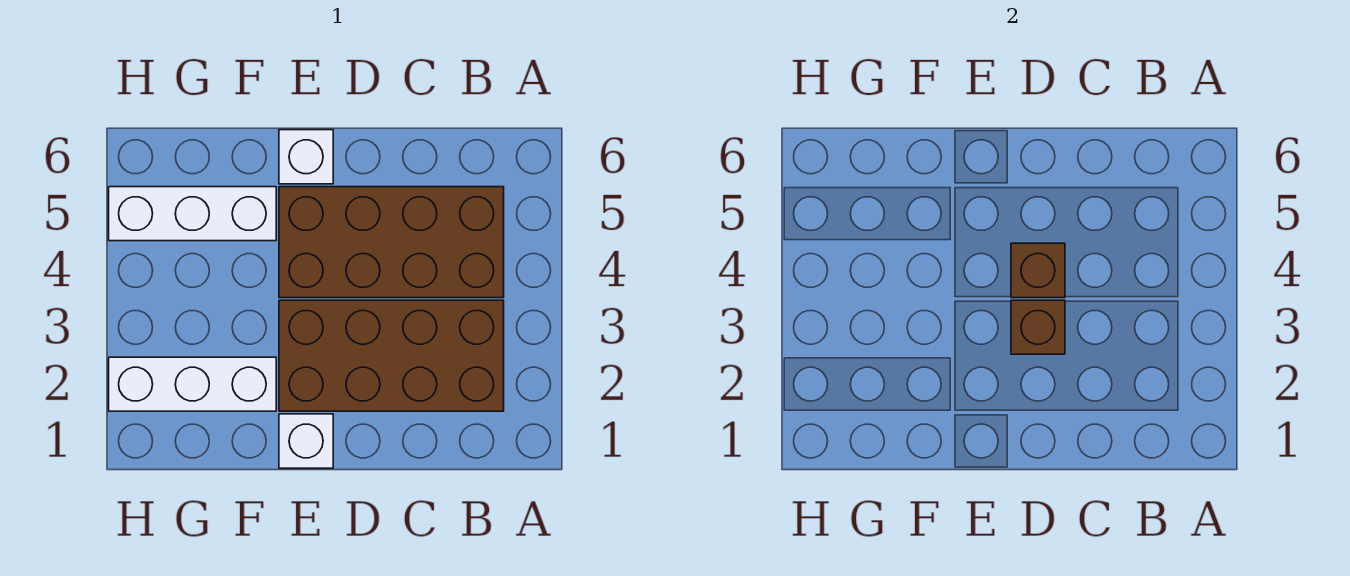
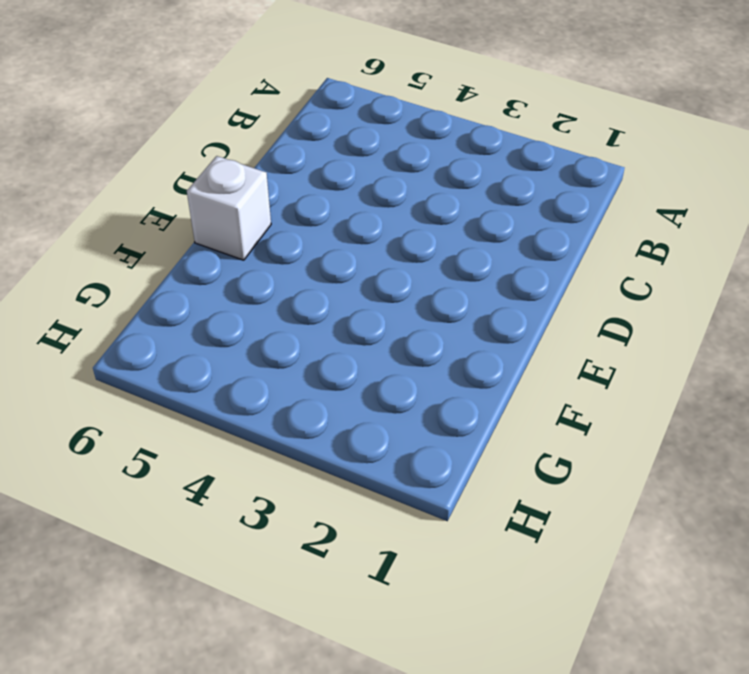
none -> brown brick B2:E3 level 1
none -> brown brick B4:E5 level 1

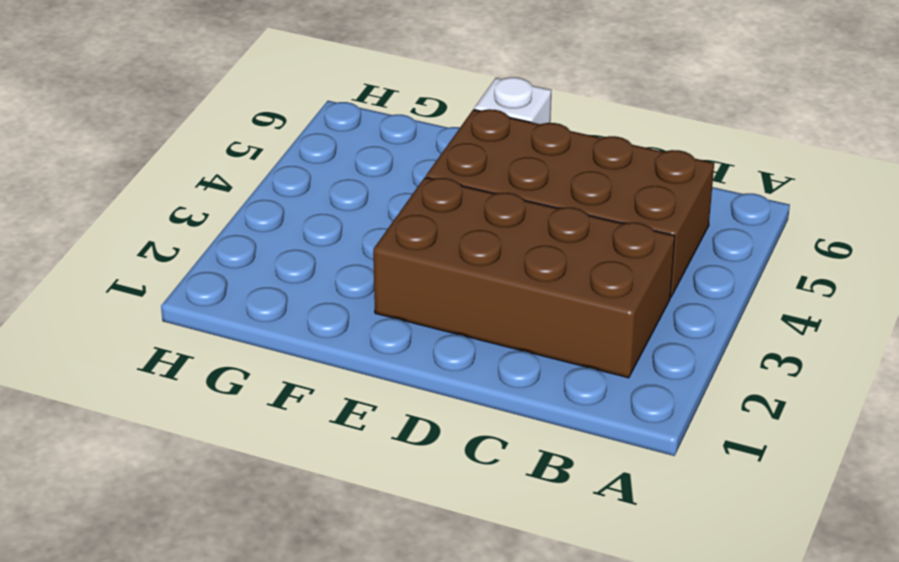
none -> white brick E1 level 1
none -> white brick F2:H2 level 1

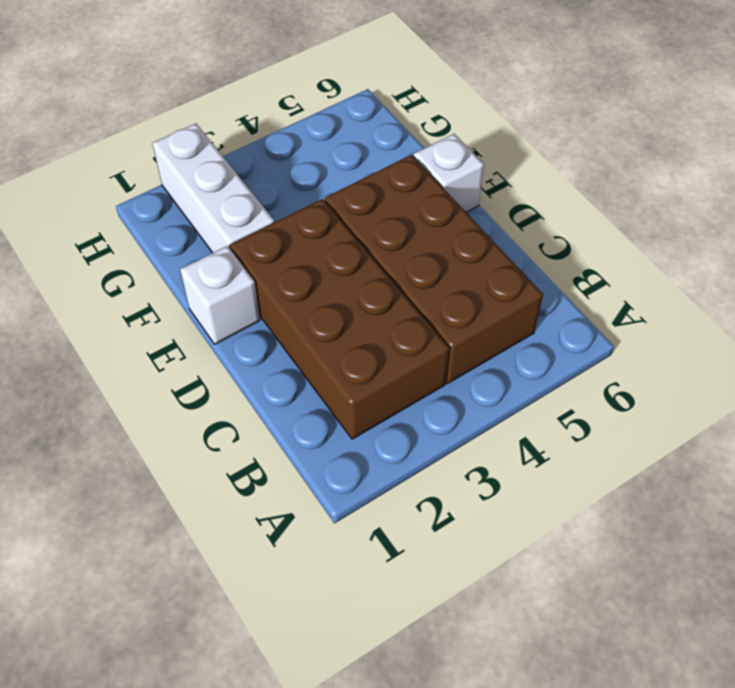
none -> white brick F5:H5 level 1
none -> brown brick D3 level 2

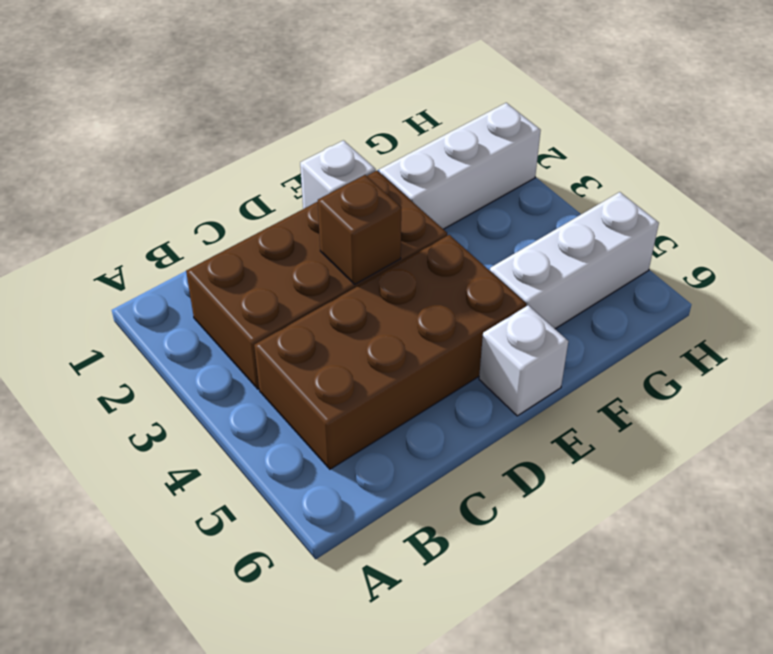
none -> brown brick D4 level 2

